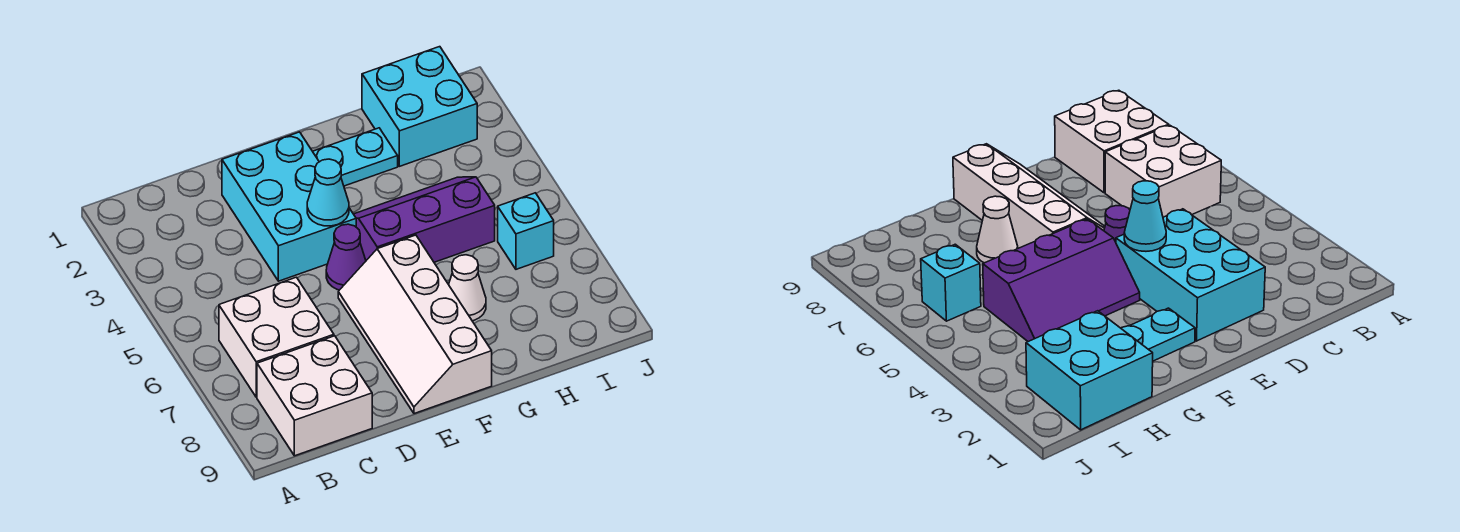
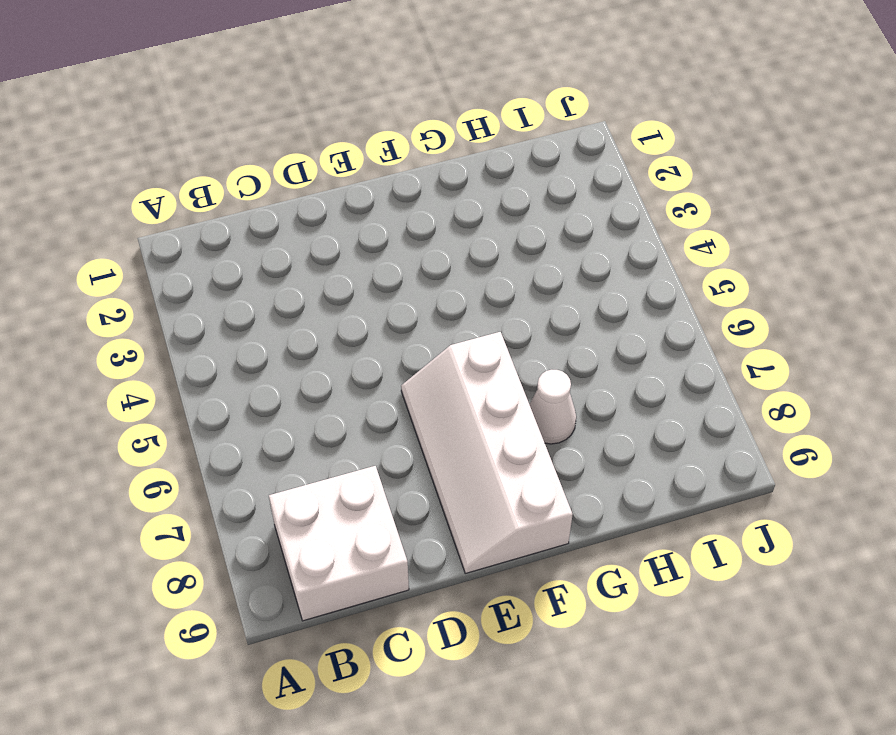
none -> white brick B6:C7 level 1
none -> cyan brick D2:E4 level 1

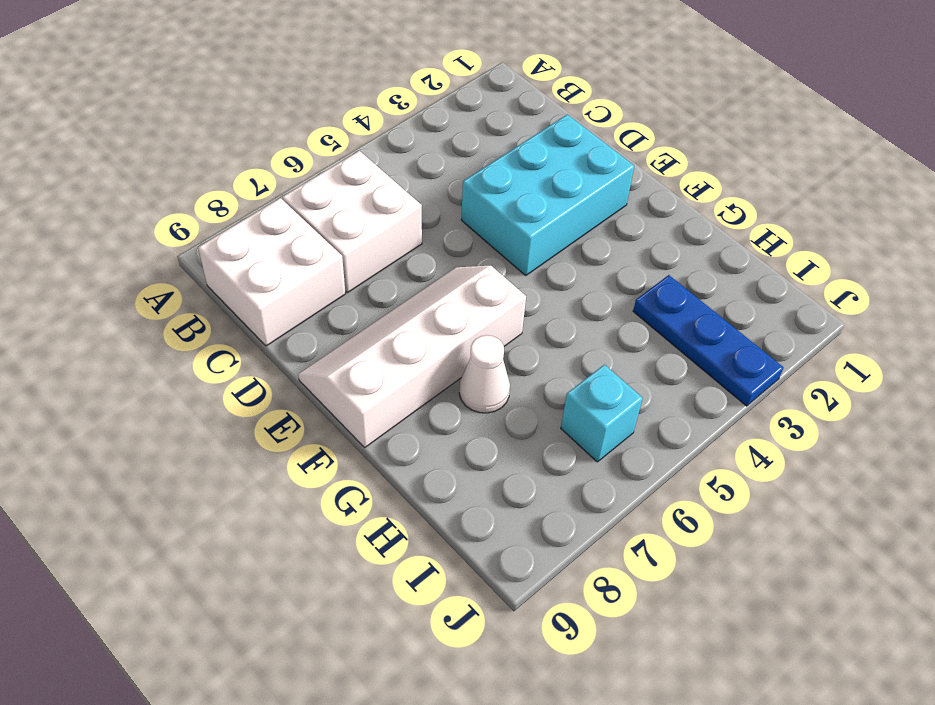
blue plate H3:J3 level 1 -> none
none -> purple cone E5 level 1
none -> cyan plate F2:G2 level 1

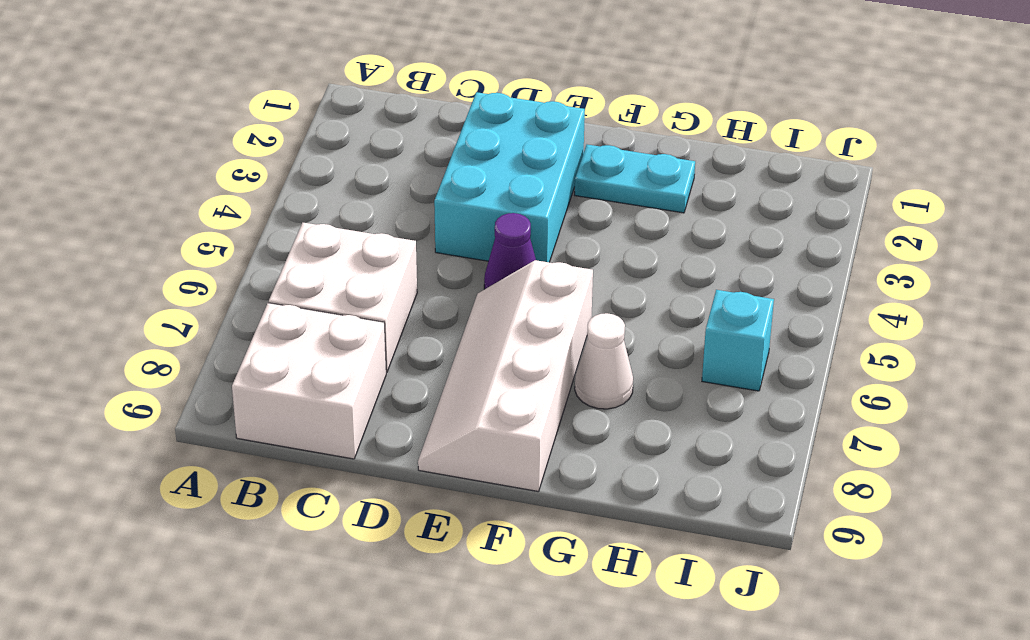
none -> purple slope F4:H5 level 1 top 5
none -> cyan brick H1:I2 level 1

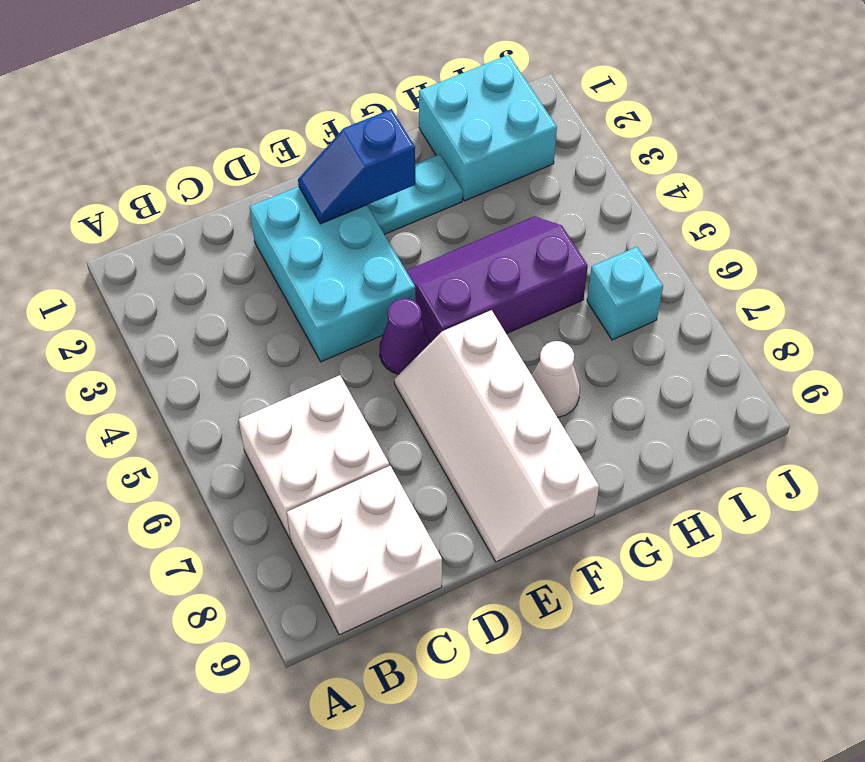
blue slope E2:F2 level 2 top F -> none
none -> cyan cone E4 level 2

